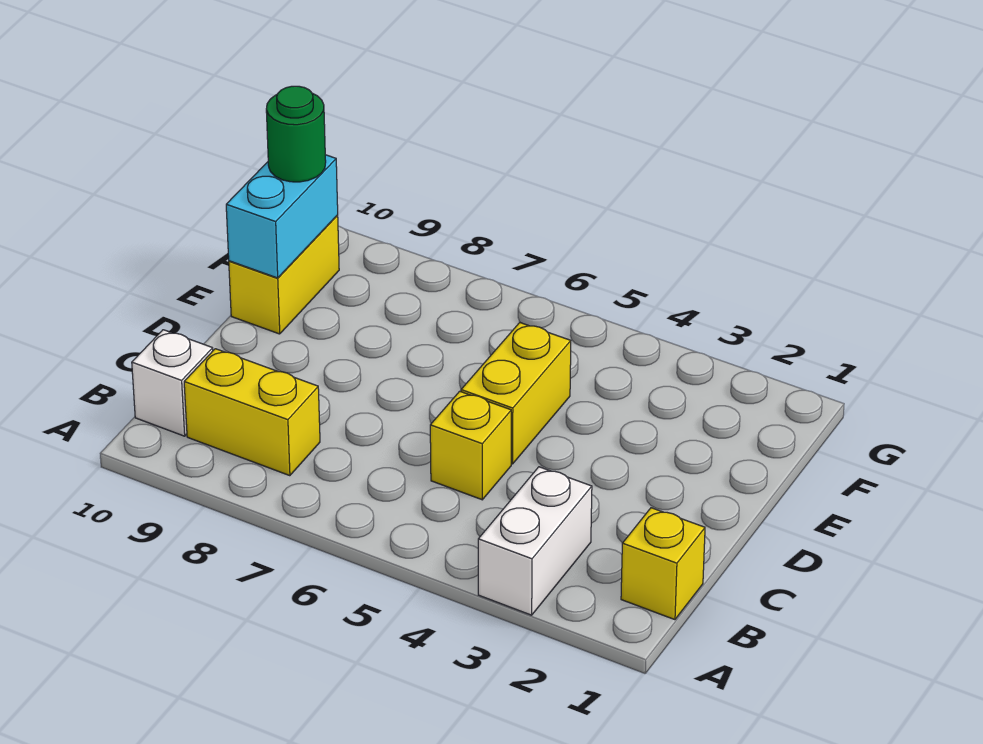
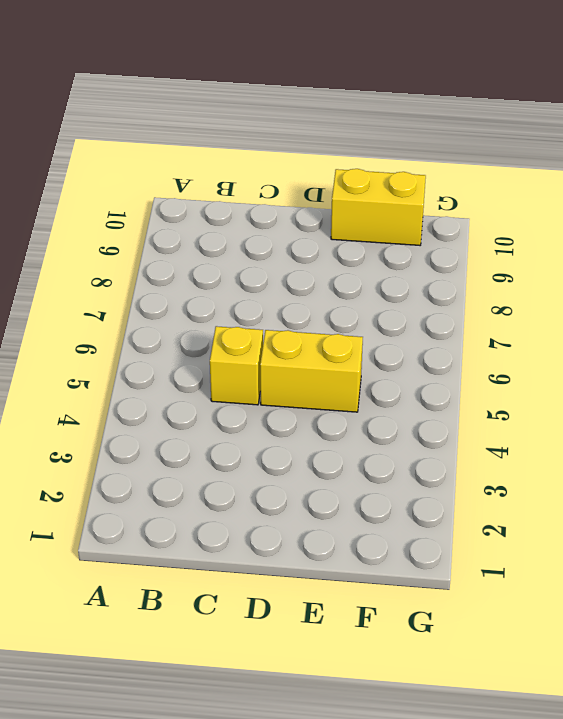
none -> white brick A3:B3 level 1
none -> yellow brick B1 level 1

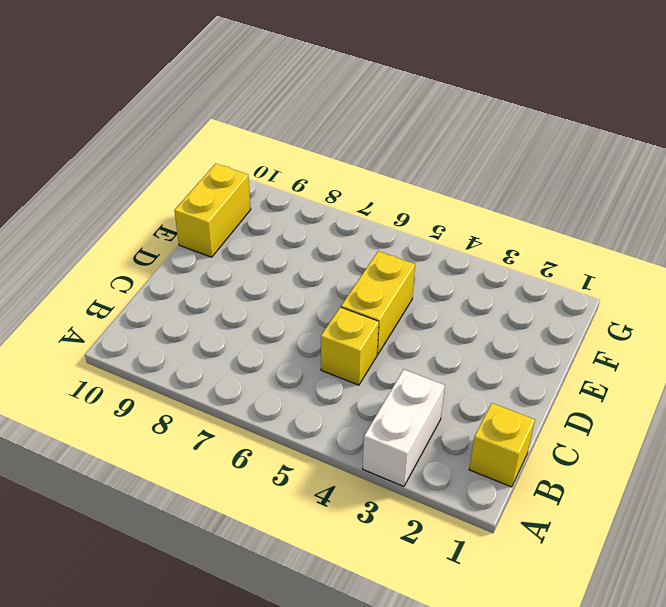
none -> yellow brick B8:B9 level 1
none -> white brick B10 level 1

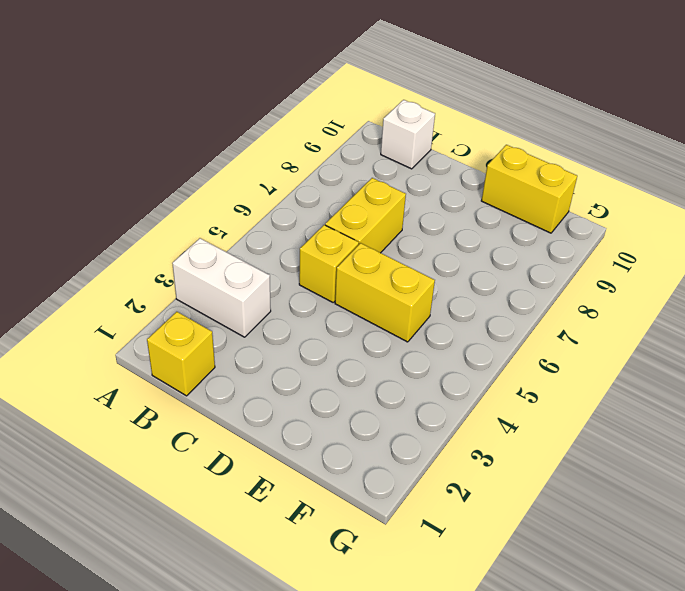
yellow brick C6:C7 level 1 -> yellow brick B8:B9 level 1
none -> cyan brick E10:F10 level 2
none -> green round brick F10 level 3

